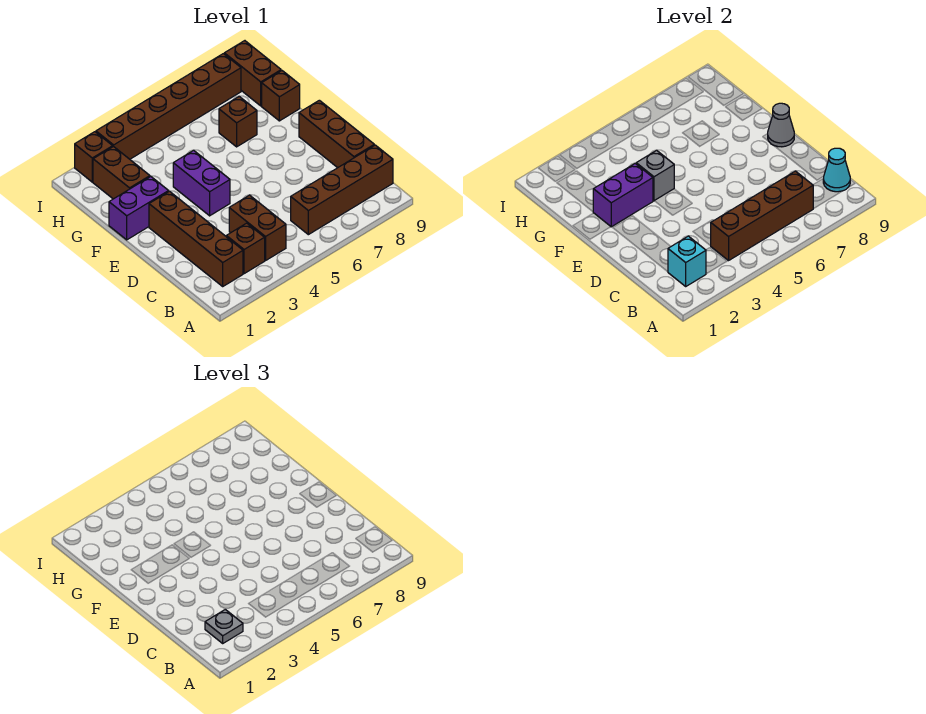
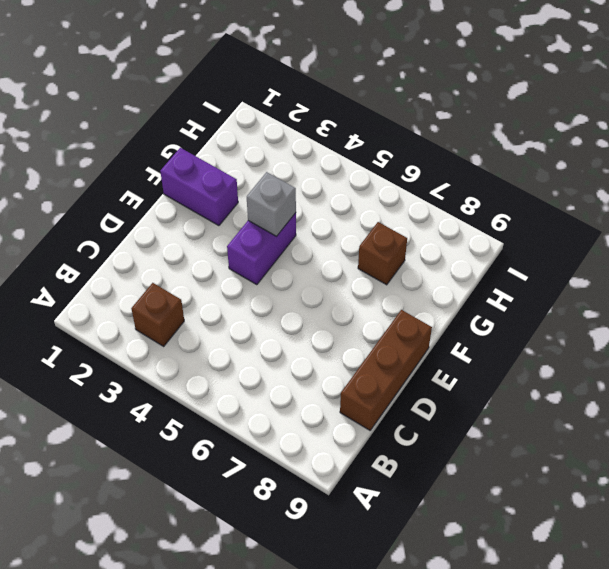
none -> brown brick B2:E2 level 1
none -> brown brick B4:C4 level 1
none -> brown brick B6:B9 level 1

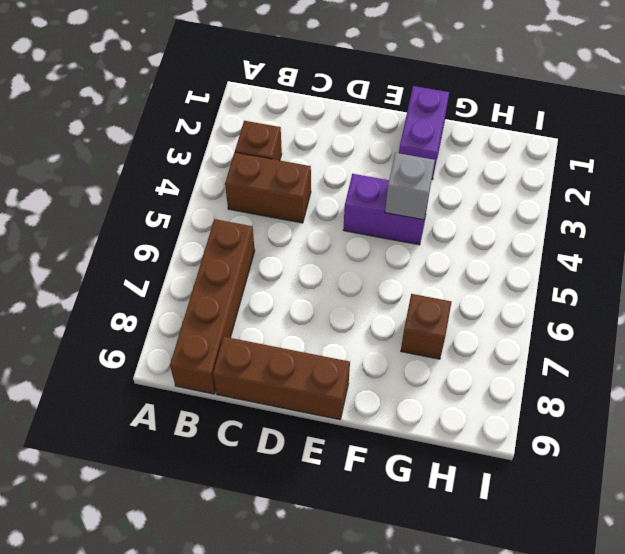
none -> brown brick B2:E2 level 1
none -> brown brick G2:H2 level 1
none -> brown brick G9 level 1

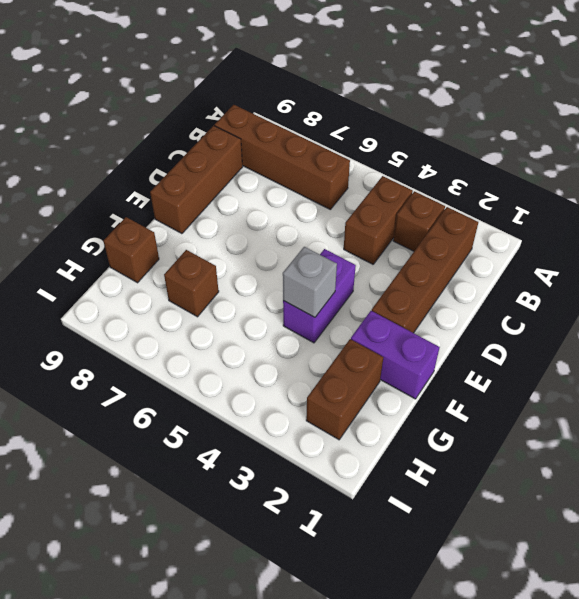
none -> brown brick H9:I9 level 1
none -> brown brick I2 level 1
none -> brown brick I3:I8 level 1

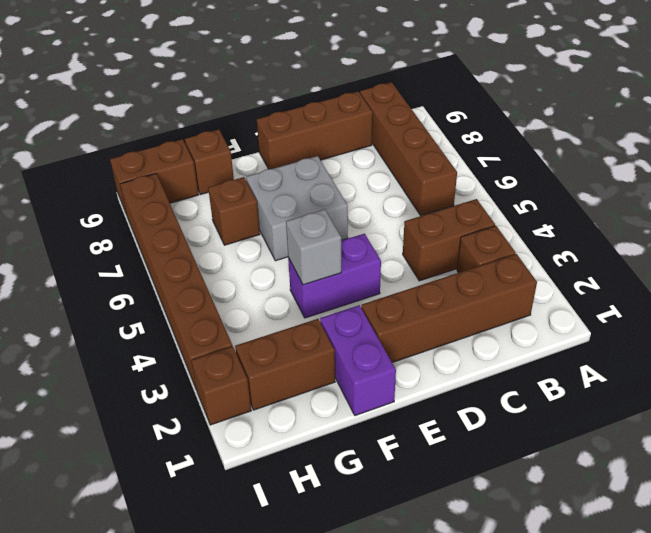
grey brick E6:F7 level 1 -> none
none -> cyan brick B2 level 2
none -> brown brick B4:B7 level 2
none -> cyan cone B9 level 2

